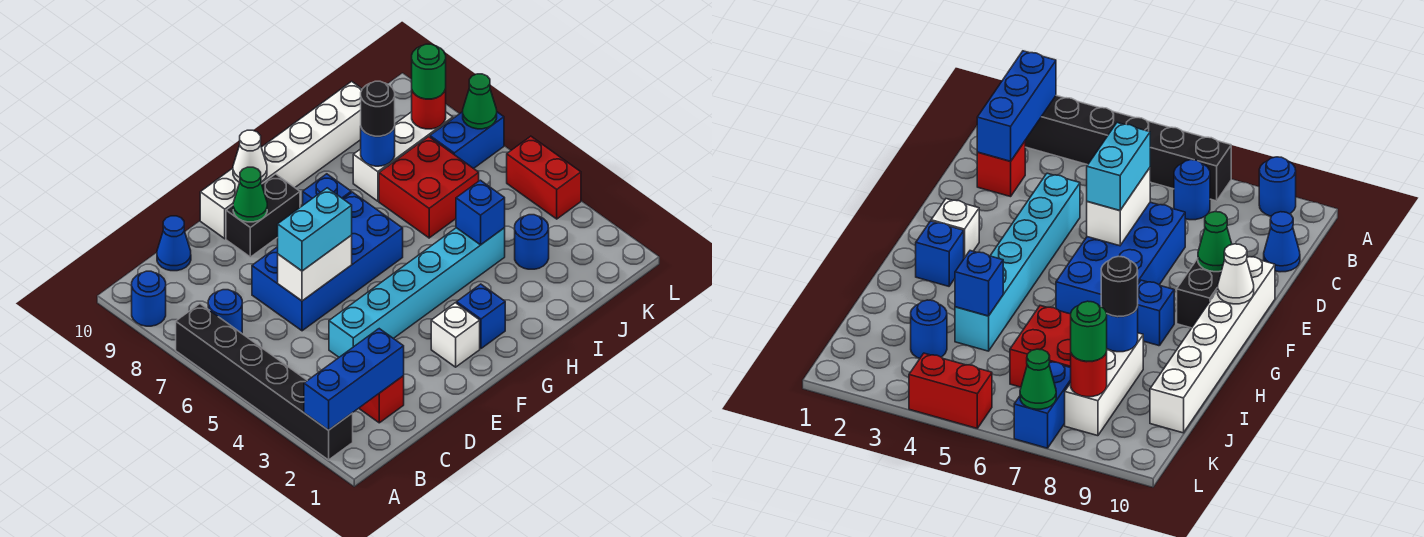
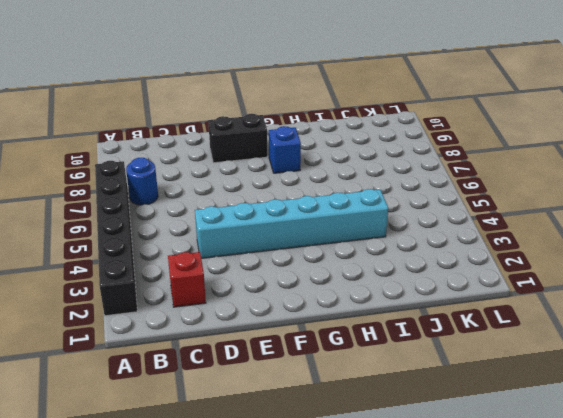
none -> blue round brick A9 level 1
none -> blue cone C10 level 1
none -> blue brick D6:G7 level 1

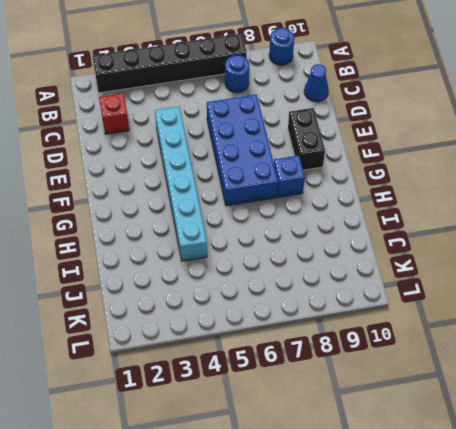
none -> white brick E10:J10 level 1
none -> white brick F2 level 1
none -> blue brick G2 level 1

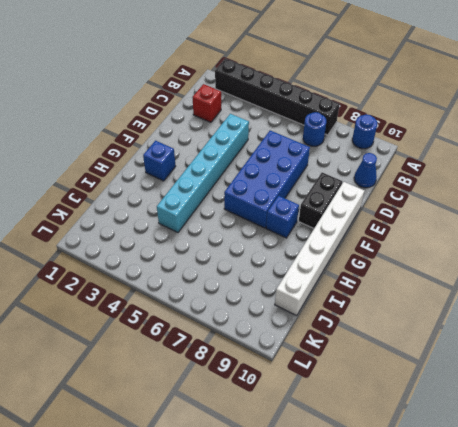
none -> white brick F2 level 1
none -> red brick I6:J7 level 1
none -> white brick I8:K8 level 1

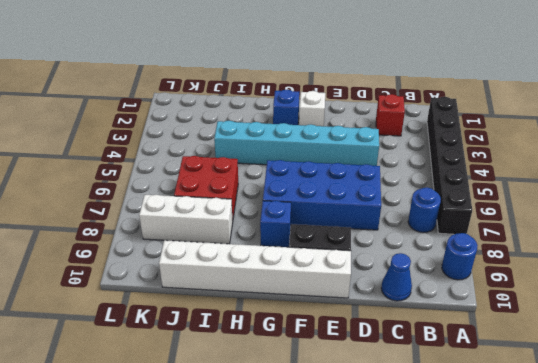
none -> blue round brick J3 level 1
none -> blue brick K7:L7 level 1
none -> red brick L4:L5 level 1

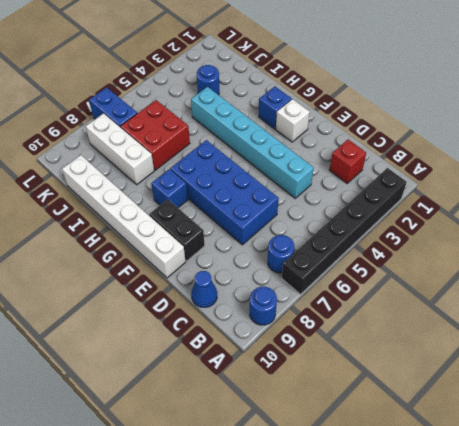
none -> red brick L4:L5 level 1
none -> blue brick A2:C2 level 2
none -> white brick D6:E6 level 2

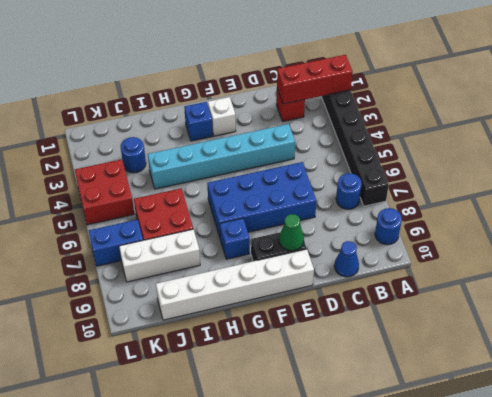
red brick A2:C2 level 2 -> blue brick A2:C2 level 2
red brick K4:L5 level 1 -> red brick L4:L5 level 1
none -> white brick D6:E6 level 2
none -> white cone F10 level 2
none -> blue brick I4 level 2

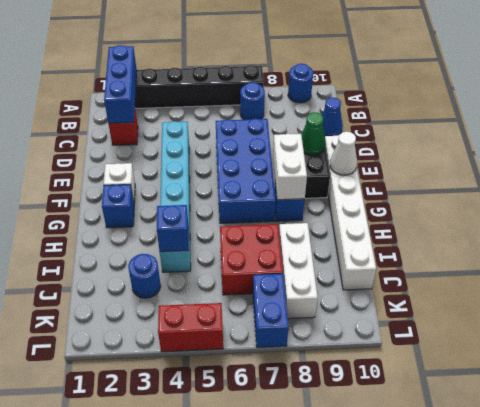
white brick F8:G8 level 2 -> white brick D6:E6 level 2
none -> blue round brick I8 level 2
none -> red round brick K8 level 2
none -> green cone L7 level 2

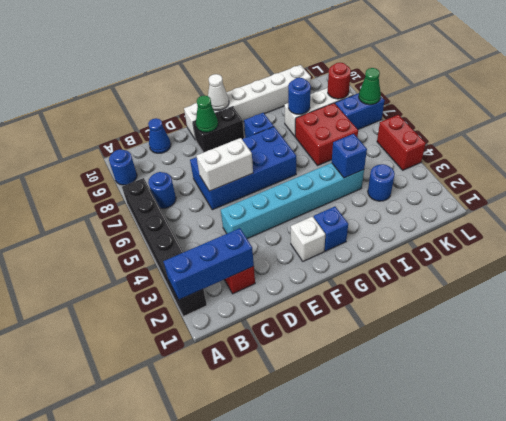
none -> cyan brick D6:E6 level 3
none -> black round brick I8 level 3
none -> green round brick K8 level 3

